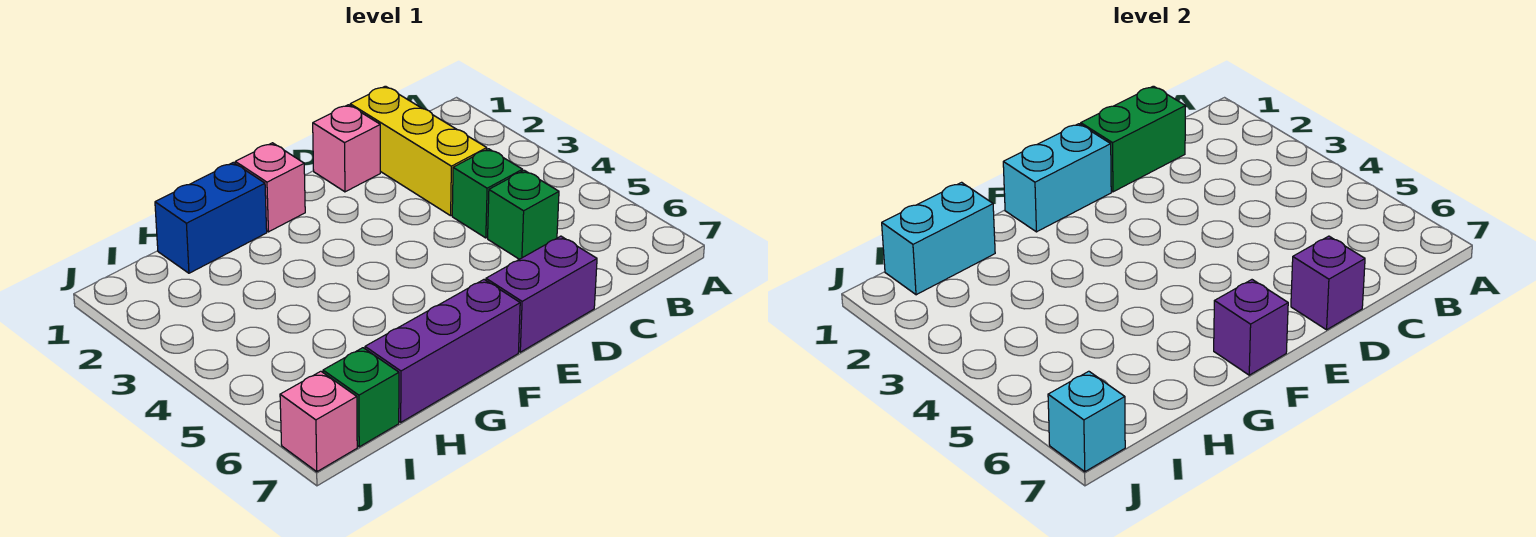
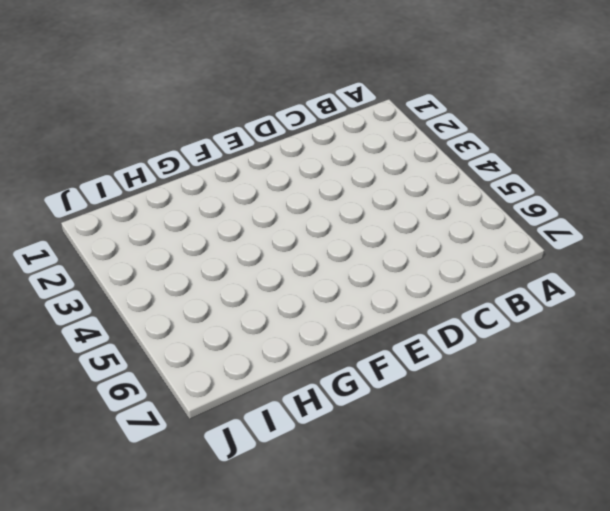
none -> yellow brick C1:C3 level 1
none -> green brick C4 level 1
none -> green brick C5 level 1

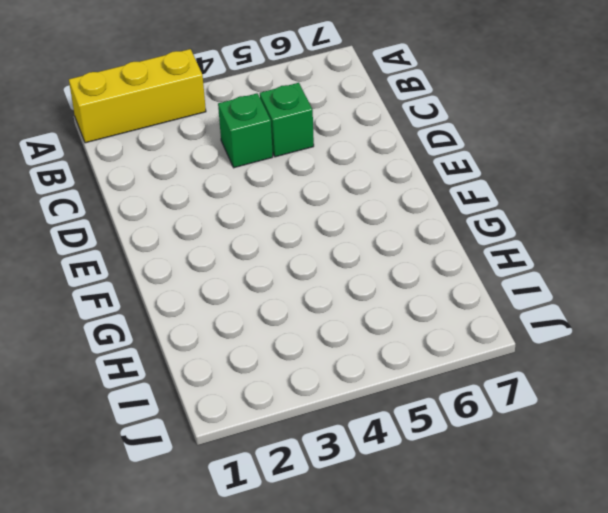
yellow brick A1:A3 level 1 -> yellow brick C1:C3 level 1
none -> pink brick D1 level 1
none -> purple brick D7:E7 level 1
none -> pink brick F1 level 1

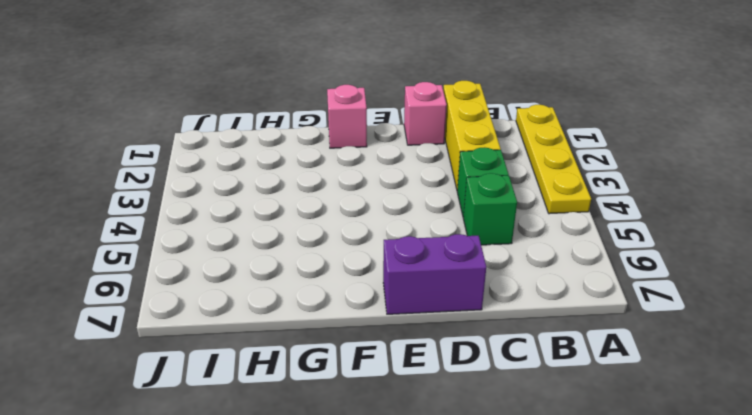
yellow plate A1:A4 level 1 -> none
none -> purple brick F7:H7 level 1
none -> blue brick G1:H1 level 1
none -> green brick I7 level 1

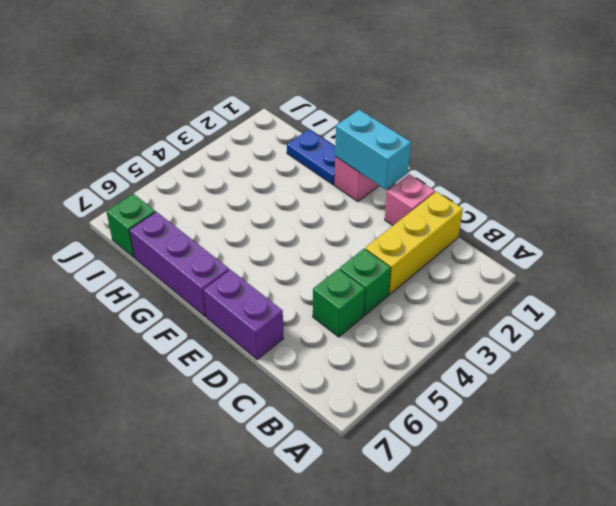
blue plate G1:H1 level 1 -> blue brick G1:H1 level 1
none -> pink brick J7 level 1
none -> green brick C1:D1 level 2
none -> purple brick D7 level 2

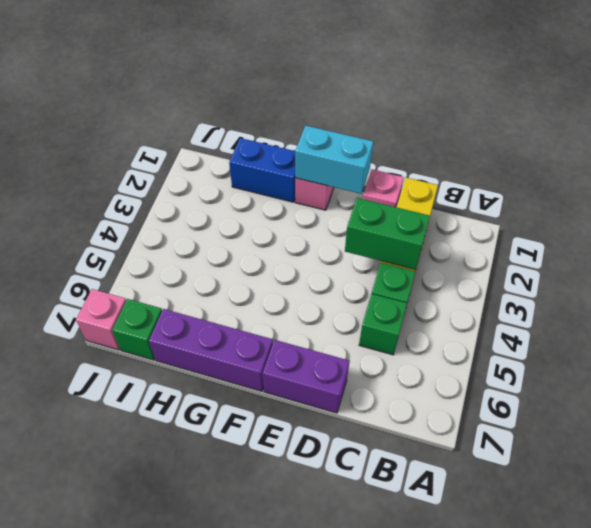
green brick C3:D3 level 2 -> green brick C1:D1 level 2
none -> purple brick D7 level 2
none -> purple brick F7 level 2
none -> cyan brick H1:I1 level 2

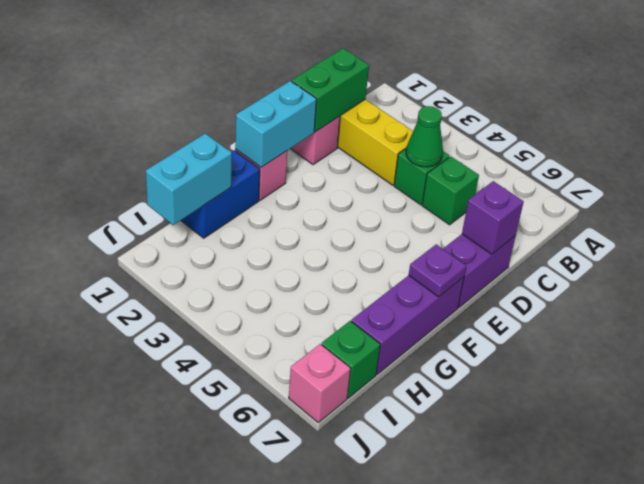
green cone C4 level 2 -> none
purple plate F7 level 2 -> purple brick F7 level 2
none -> cyan brick J7 level 2

